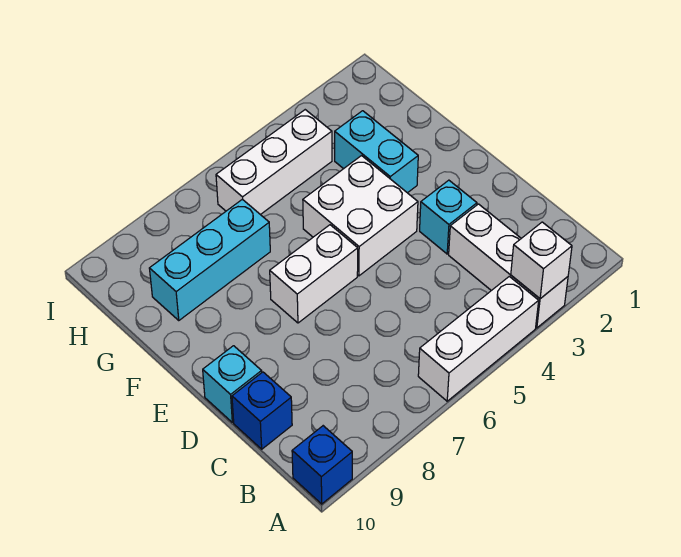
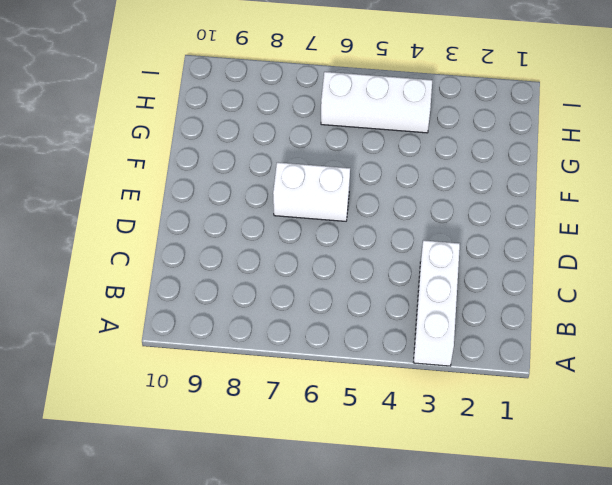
none -> white brick A4:A6 level 1
none -> blue brick A10 level 1
none -> blue brick C10 level 1

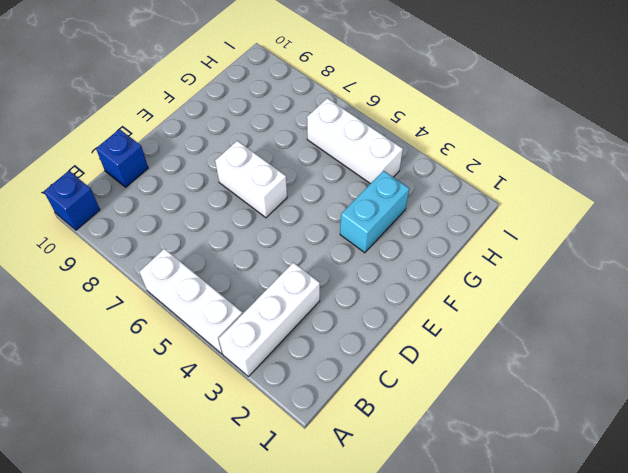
none -> cyan brick D3 level 1
none -> cyan brick D10 level 1
none -> white brick E4:F5 level 1

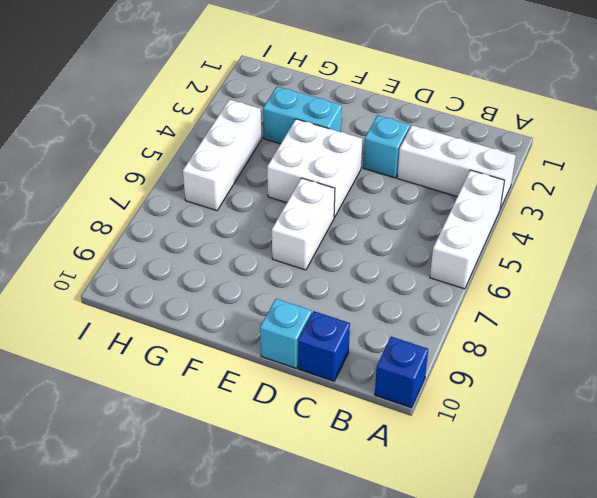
none -> cyan brick G7:G9 level 1
none -> white brick A3 level 2

